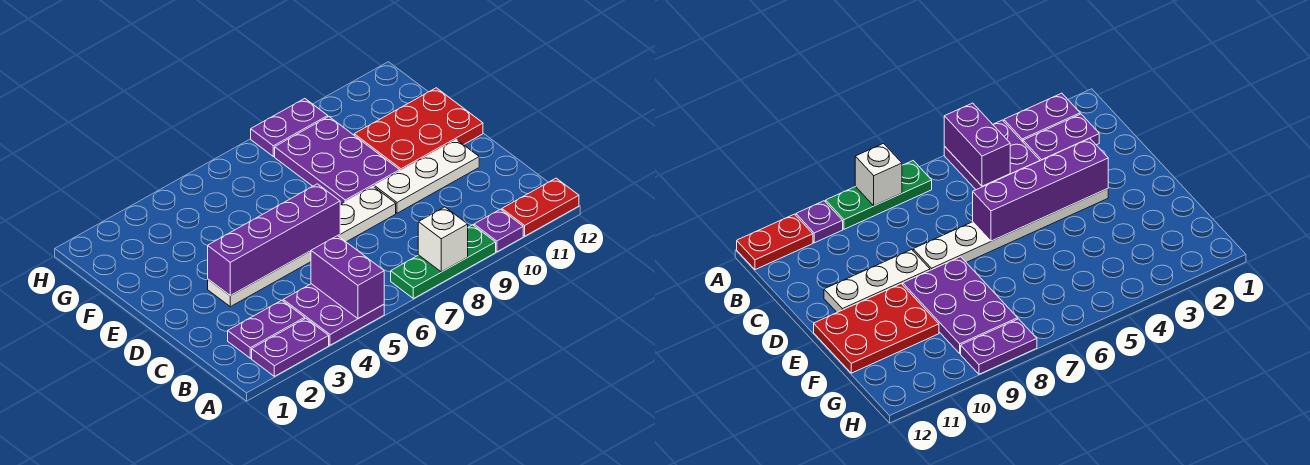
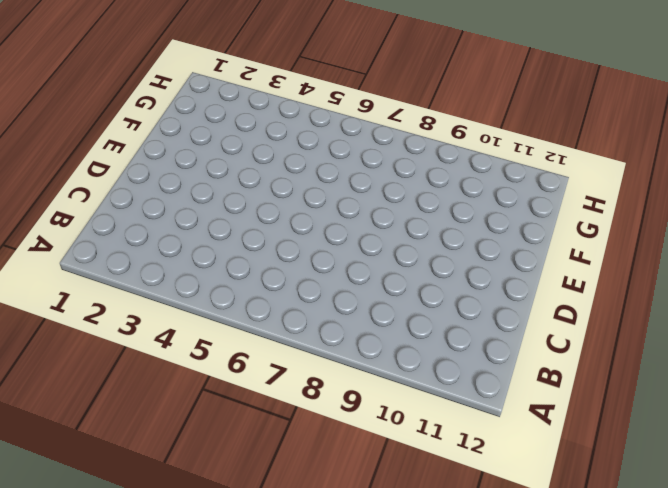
none -> purple plate A2:A3 level 1
none -> purple plate A4:B5 level 1
none -> green plate A7:A9 level 1

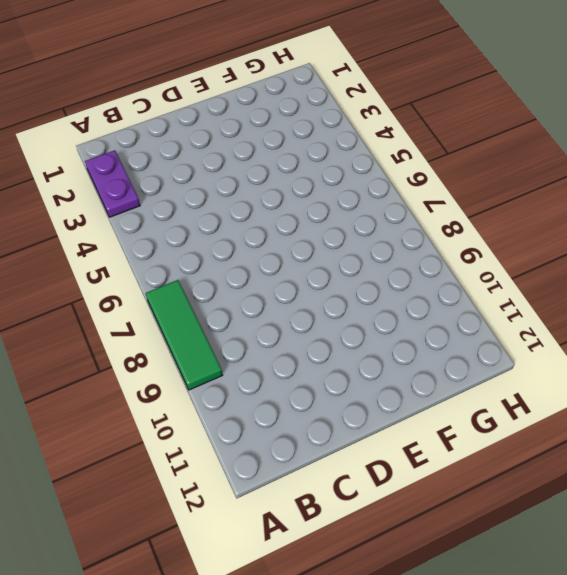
green tile A7:A9 level 1 -> green plate A7:A9 level 1
none -> purple plate A4:B5 level 1
none -> purple plate A10 level 1
none -> red plate A11:A12 level 1

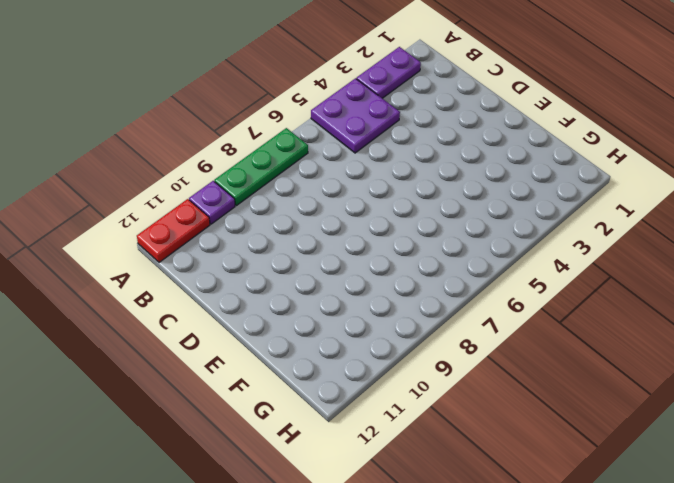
none -> purple plate B2:B3 level 1
none -> white plate D3:D8 level 1
none -> white plate D9:D11 level 1

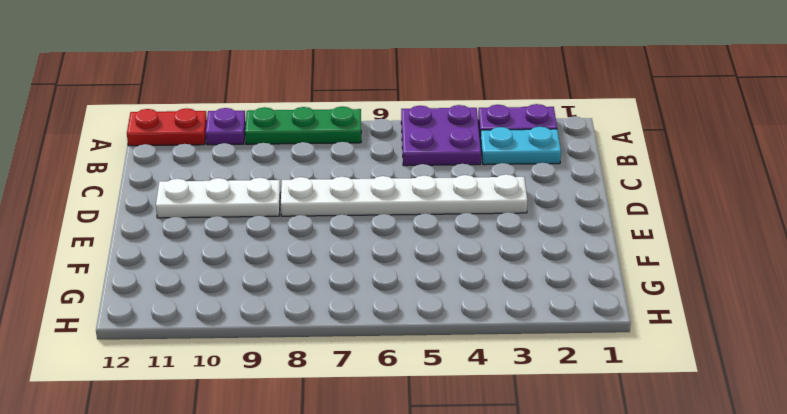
cyan plate B2:B3 level 1 -> purple plate B2:B3 level 1
none -> purple plate E8:G9 level 1
none -> red plate E10:F12 level 1
none -> purple plate H8:H9 level 1

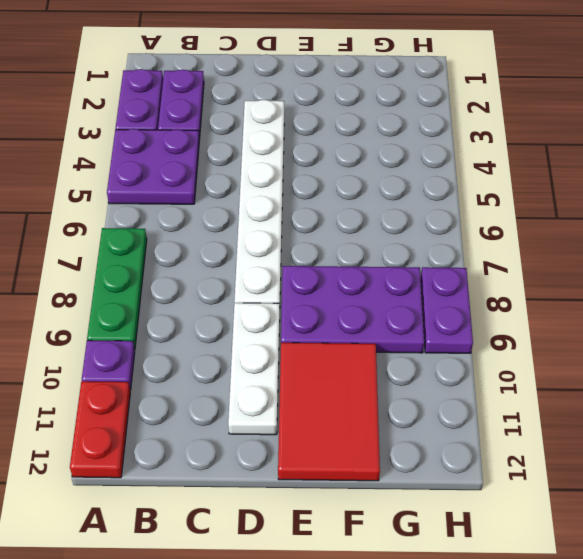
red tile E10:F12 level 1 -> red plate E10:F12 level 1
none -> purple brick A5:B5 level 2
none -> white brick A8 level 2
none -> purple brick D3:D6 level 2

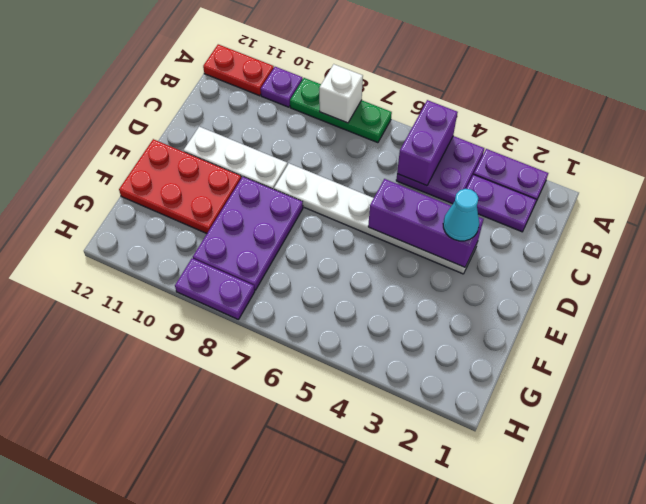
purple brick D3:D5 level 2 -> purple brick D3:D6 level 2
cyan cone D3 level 3 -> none

